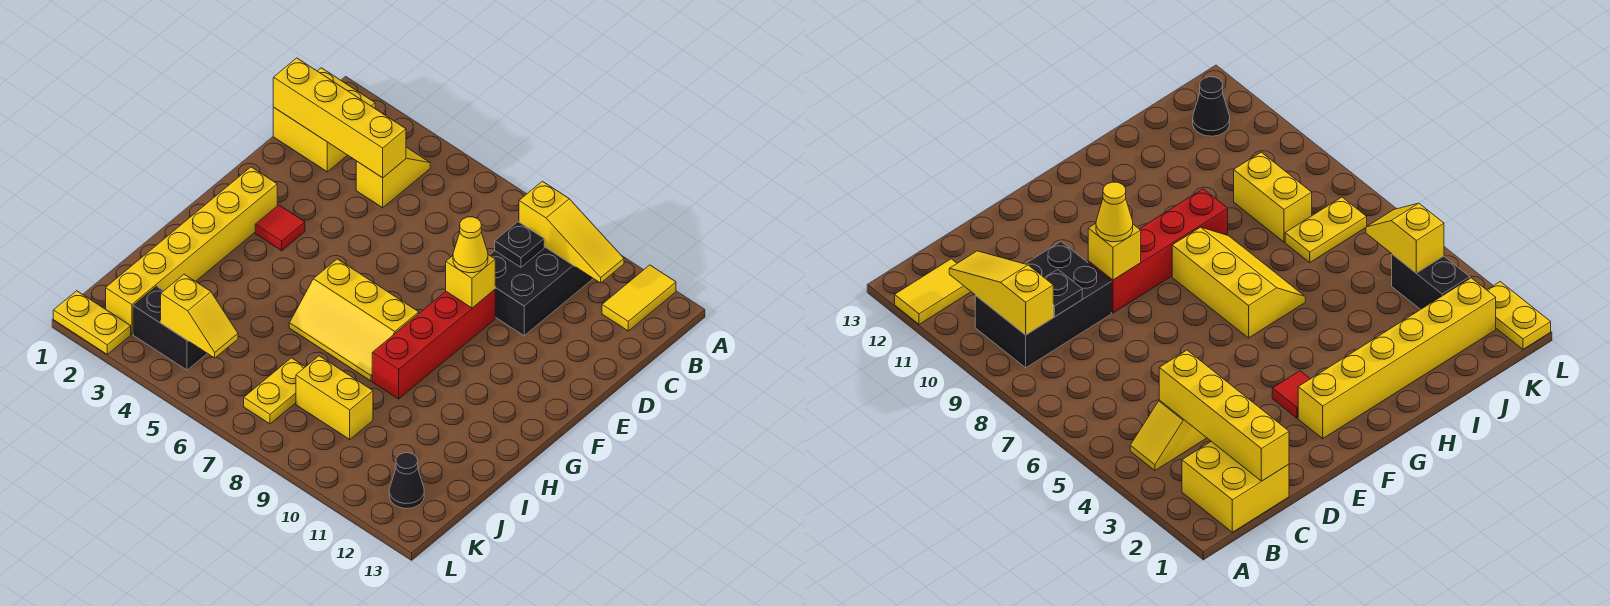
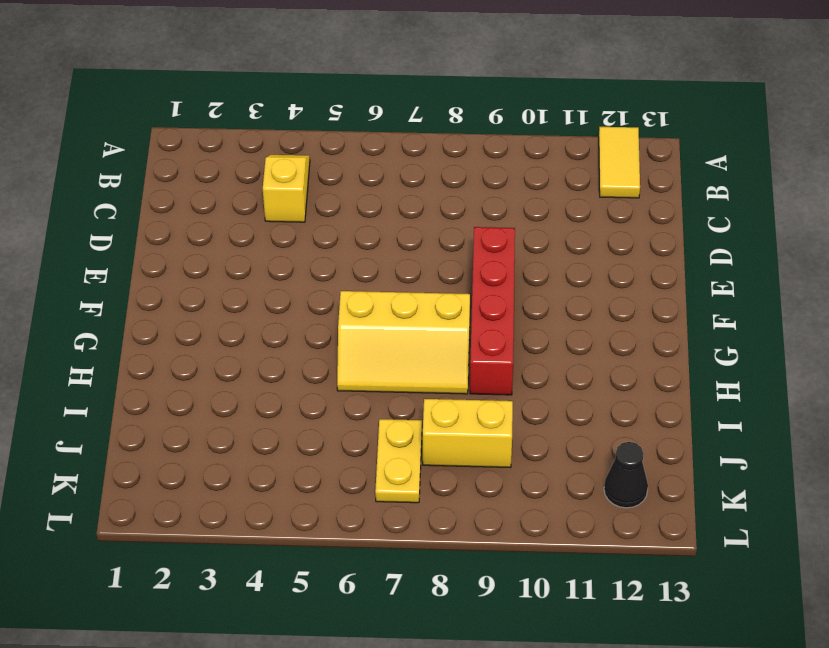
none -> yellow brick B1:C2 level 1
none -> black brick B9:D10 level 1
none -> yellow brick F2:K2 level 1

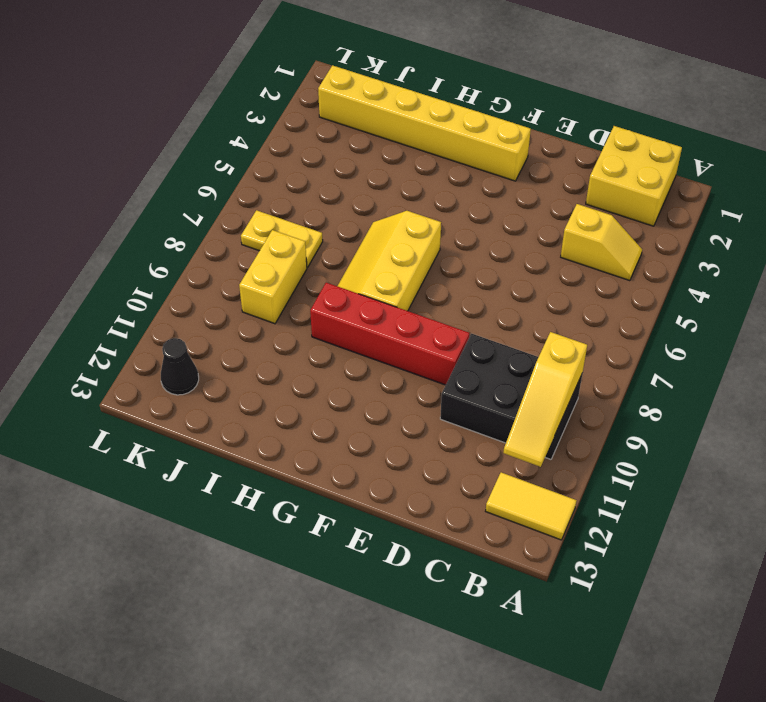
none -> red tile F3 level 1
none -> black brick K3:K4 level 1
none -> yellow plate L1:L2 level 1

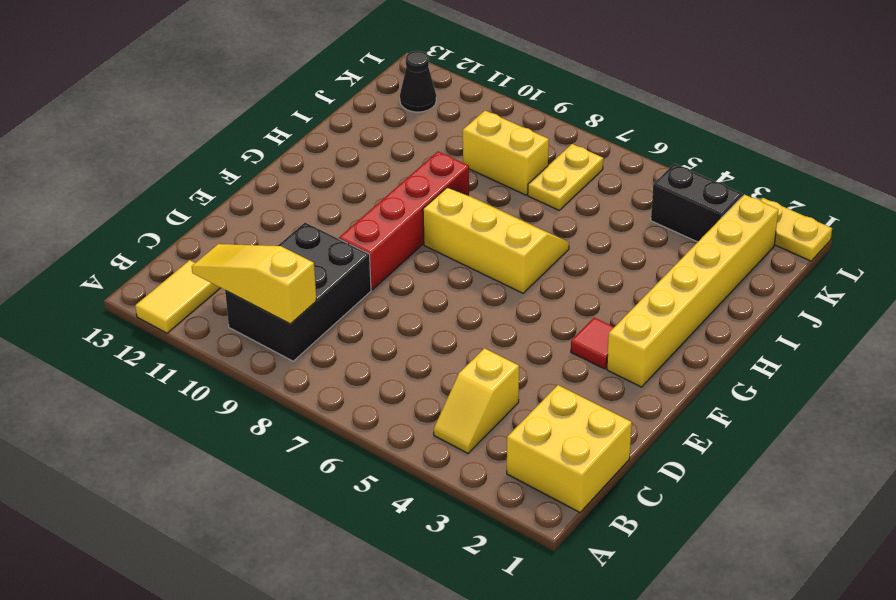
none -> yellow brick C1:C4 level 2
none -> black plate C9 level 2
none -> yellow brick E9 level 2

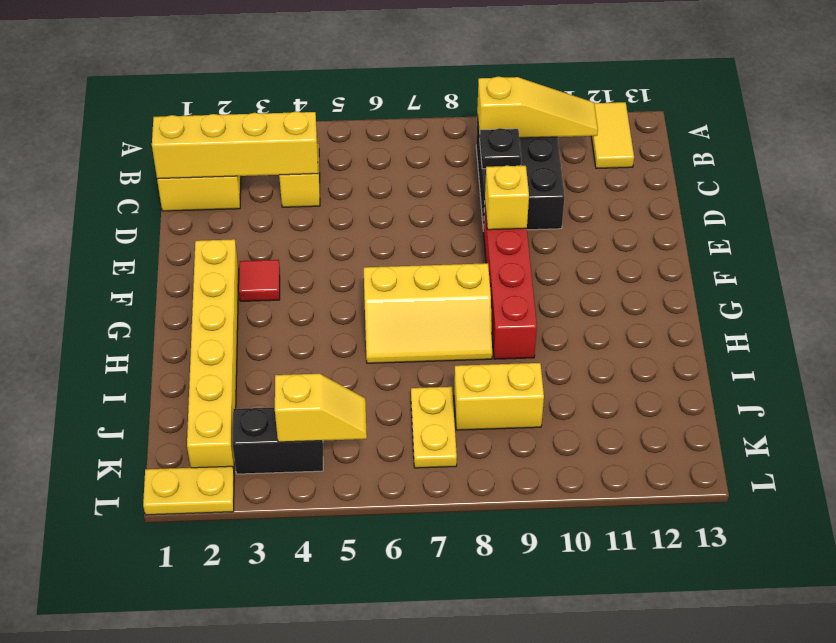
none -> black cone K12 level 1
none -> yellow cone E9 level 3

